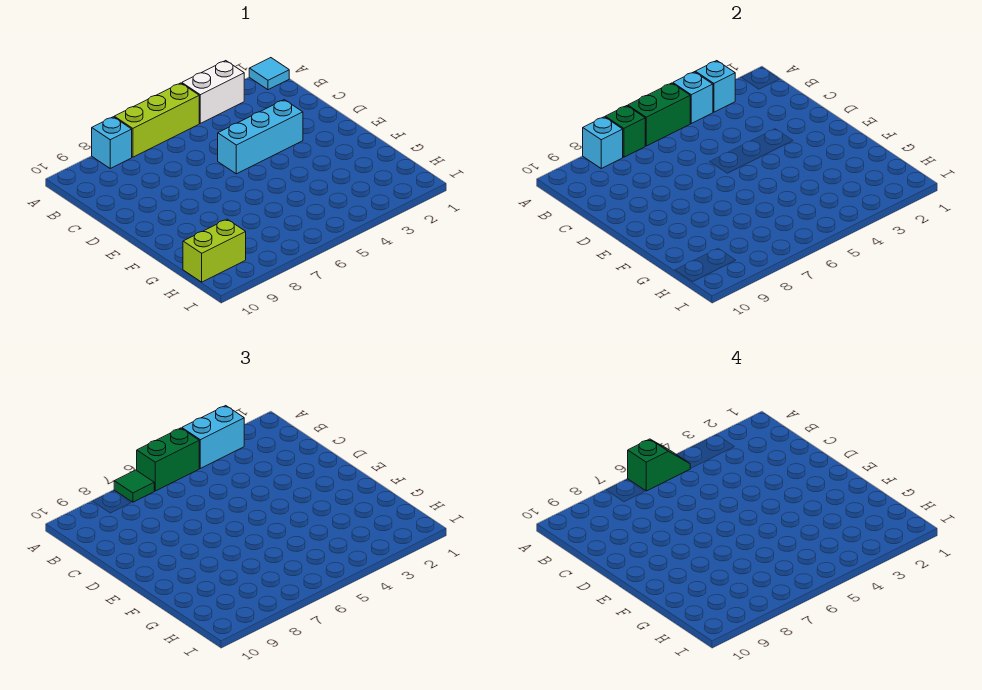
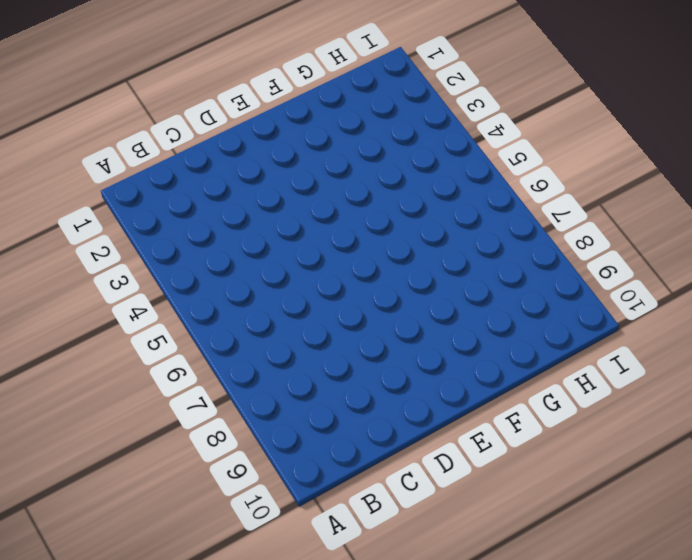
none -> cyan tile A1 level 1
none -> white brick A3:A4 level 1
none -> lime brick A5:A7 level 1

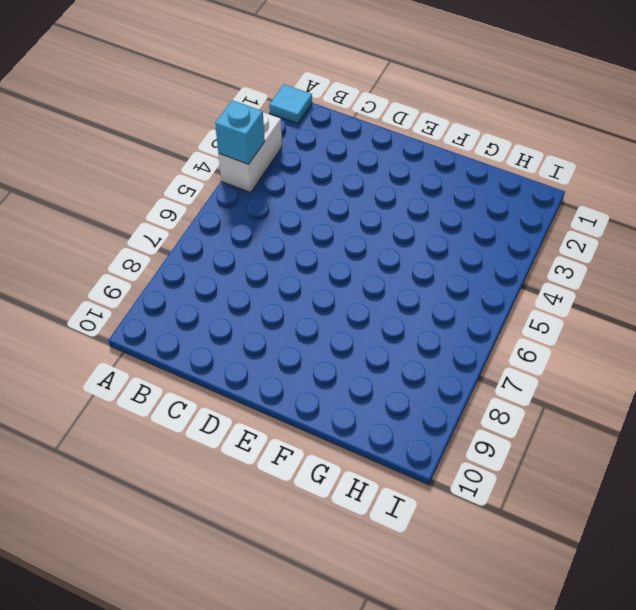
none -> lime brick A5:A7 level 1
none -> cyan brick A8 level 1
none -> cyan brick D3:D5 level 1

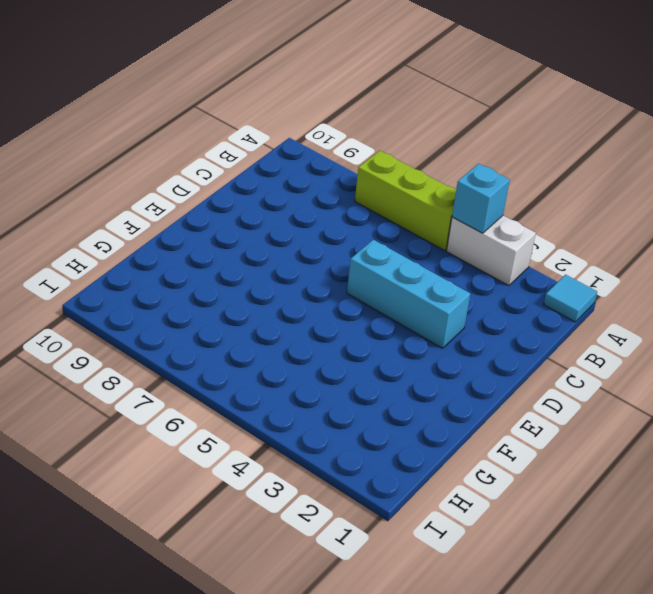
none -> cyan brick A8 level 1
none -> lime brick H9:H10 level 1
none -> cyan brick A3 level 2

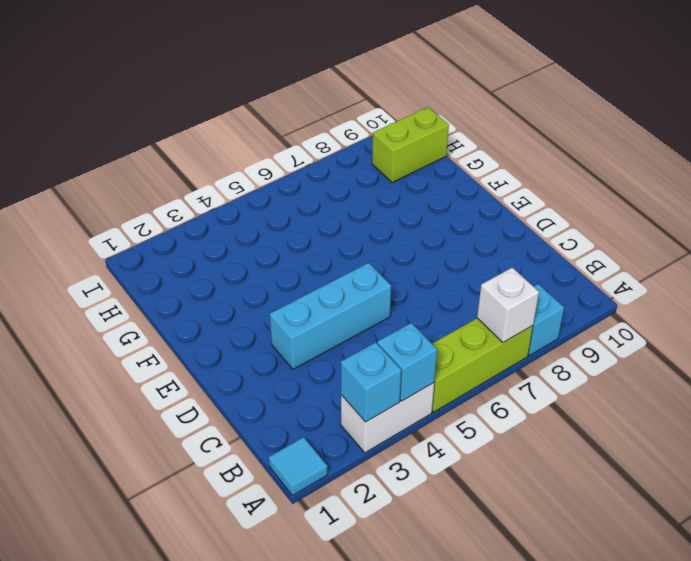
white brick A7 level 2 -> green brick A7 level 2
none -> green brick A5:A6 level 2
none -> cyan brick A8 level 2
none -> cyan brick A3:A4 level 3

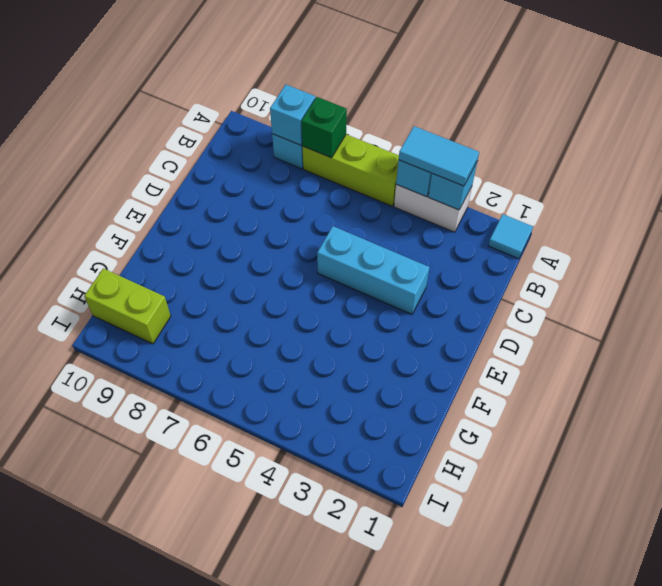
cyan tile A3:A4 level 3 -> cyan brick A3:A4 level 3
none -> green brick A5:A6 level 2
none -> green brick A5:A6 level 3
none -> green tile A7 level 3

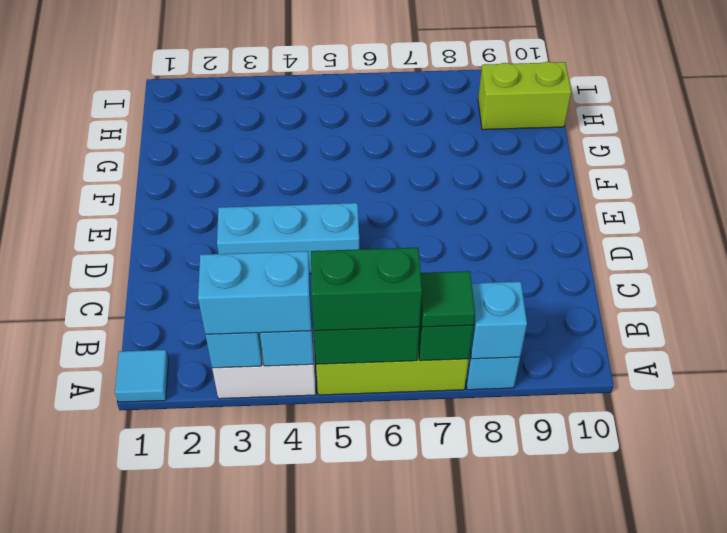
none -> green slope A5:A6 level 4 top 6

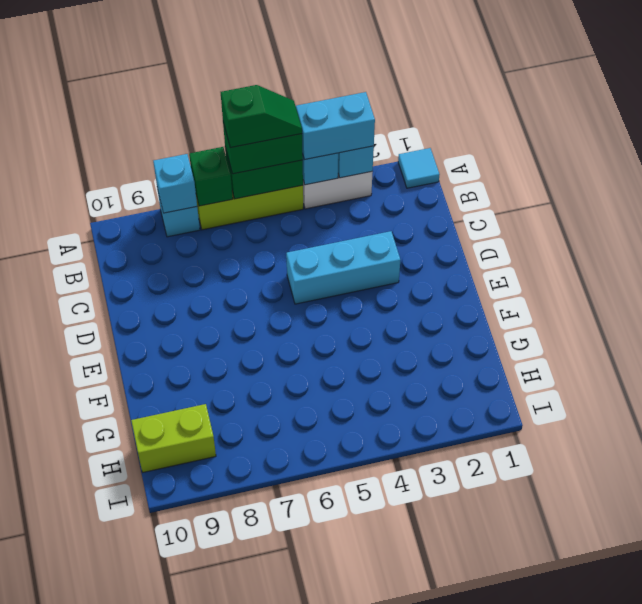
none -> green tile A7 level 3

